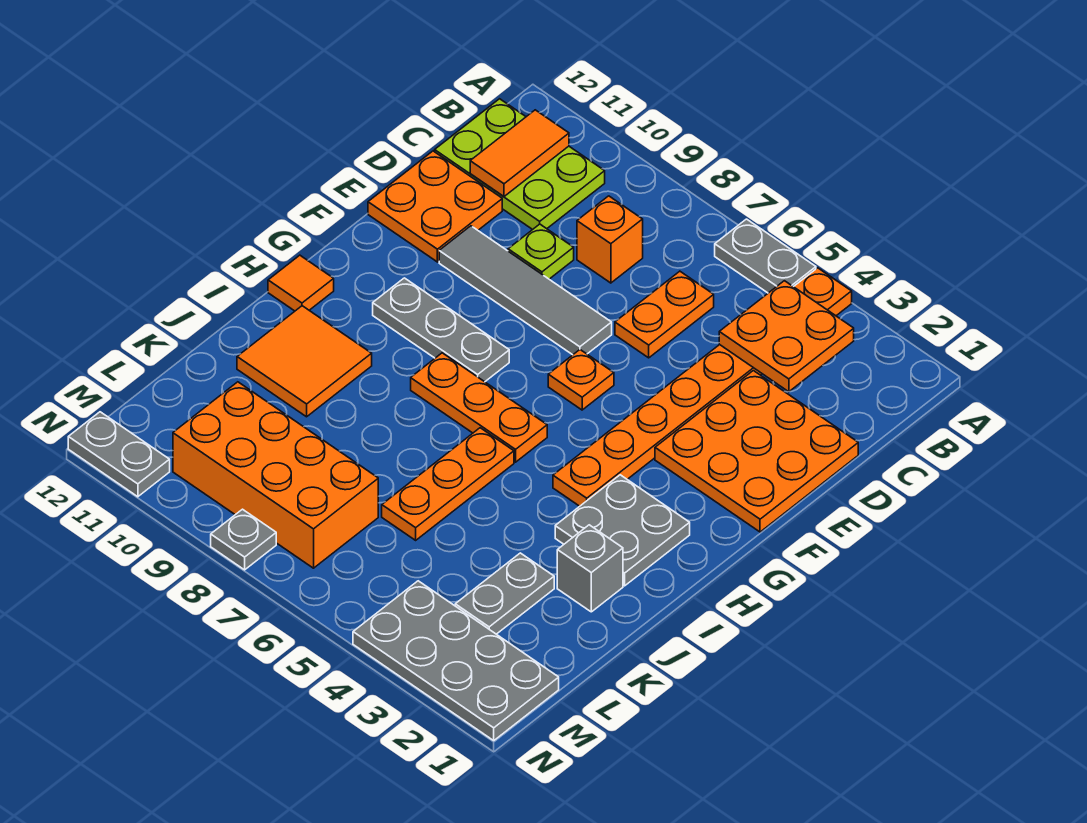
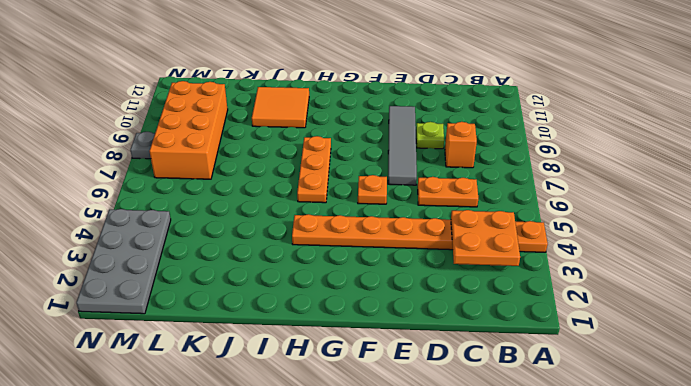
none -> grey plate A5:A6 level 1
none -> lime plate B10:C12 level 1
none -> orange plate D1:F3 level 1

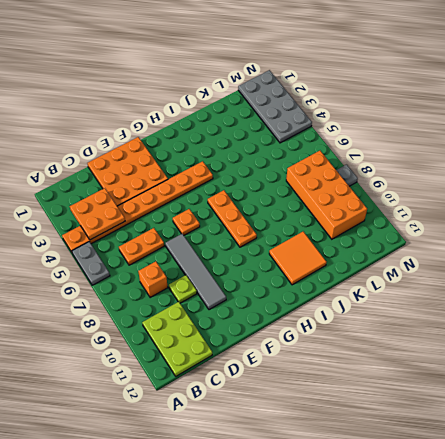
none -> orange plate D11:E12 level 1
none -> grey plate G8:G10 level 1
none -> grey plate H2:I3 level 1

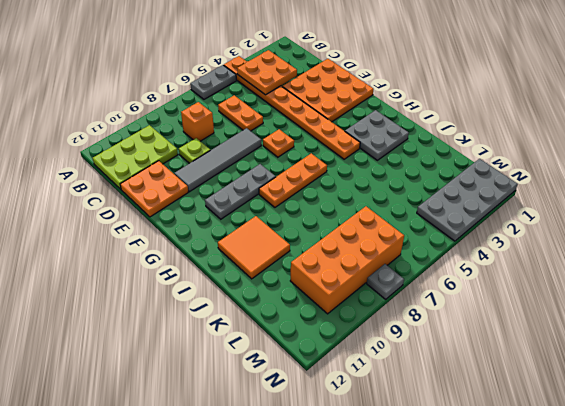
none -> orange tile H12 level 1
none -> orange plate I6:K6 level 1
none -> grey brick J2 level 1

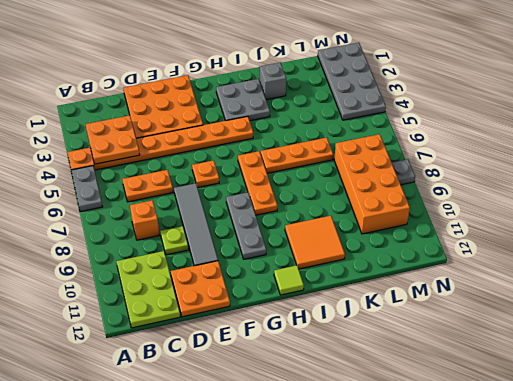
lime tile H12 level 1 -> orange tile H12 level 1
none -> grey plate K3:L3 level 1
none -> grey plate N11:N12 level 1
none -> orange tile B11:C11 level 2

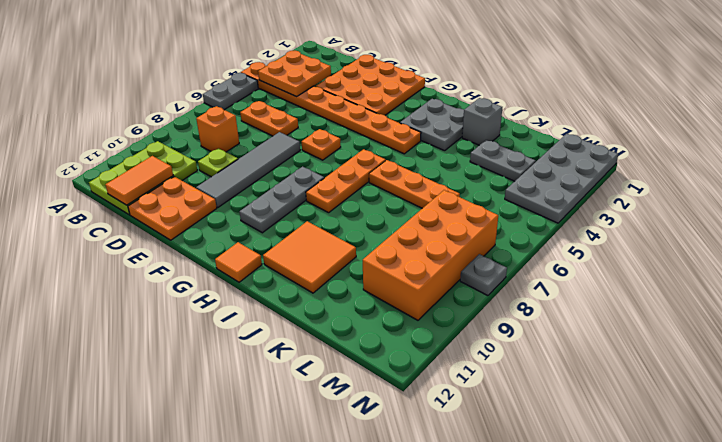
orange tile C11:C12 level 2 -> orange tile B11:C11 level 2
none -> grey plate N11:N12 level 1

